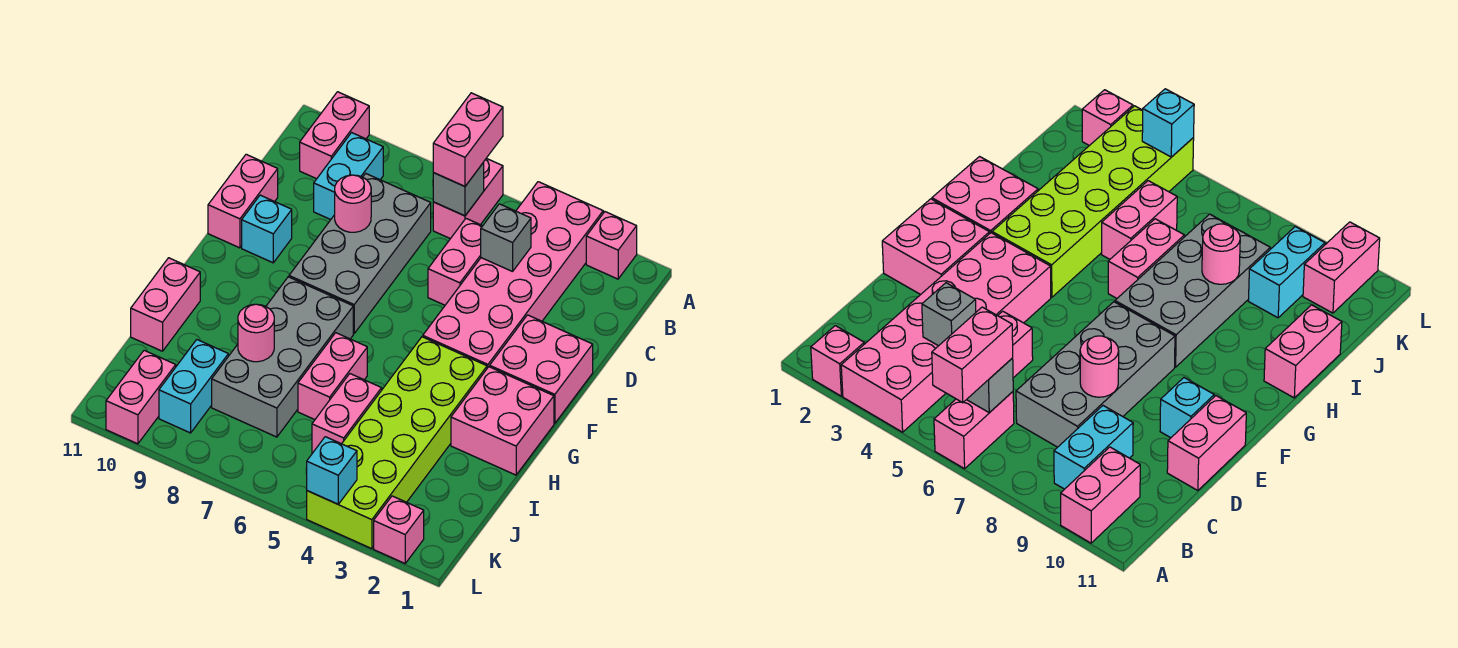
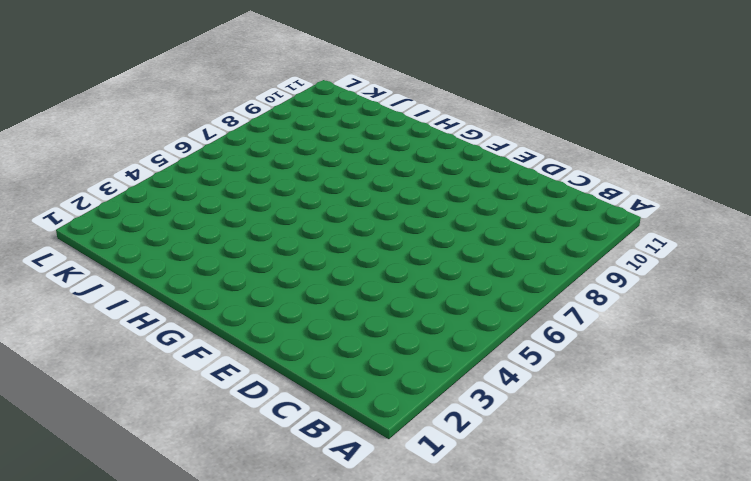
none -> pink brick A2 level 1
none -> pink brick A3:F4 level 1
none -> pink brick A6:B6 level 1

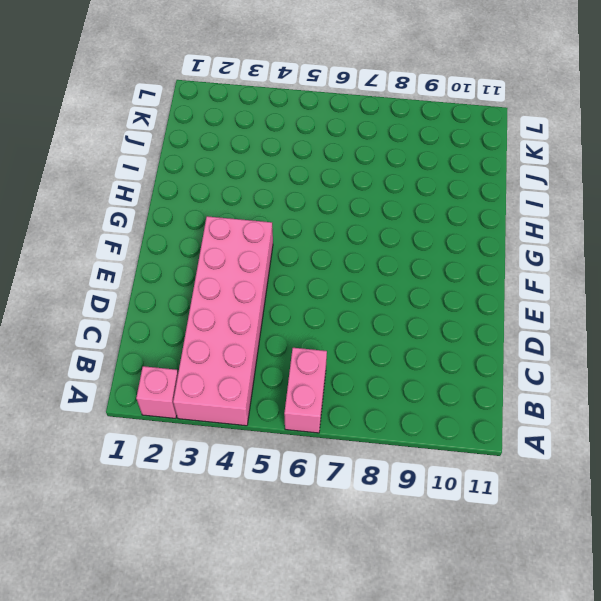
none -> pink brick A10:B10 level 1
none -> cyan brick B9:C9 level 1
none -> pink brick C5:D5 level 1

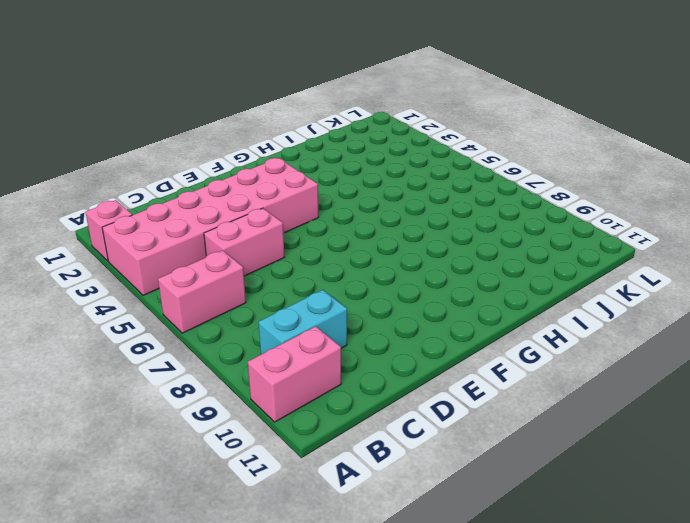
none -> grey brick C7:F8 level 1
none -> pink brick D11:E11 level 1
none -> pink brick E1:F2 level 1

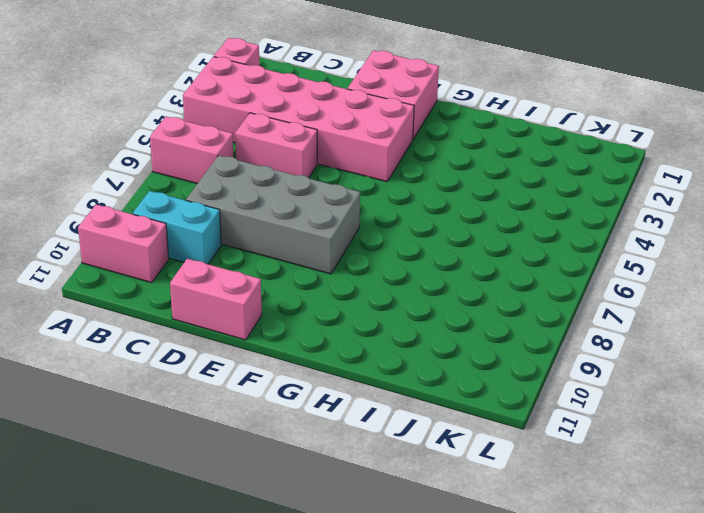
none -> cyan brick E10 level 1
none -> pink brick G1:H2 level 1
none -> lime brick G3:L4 level 1

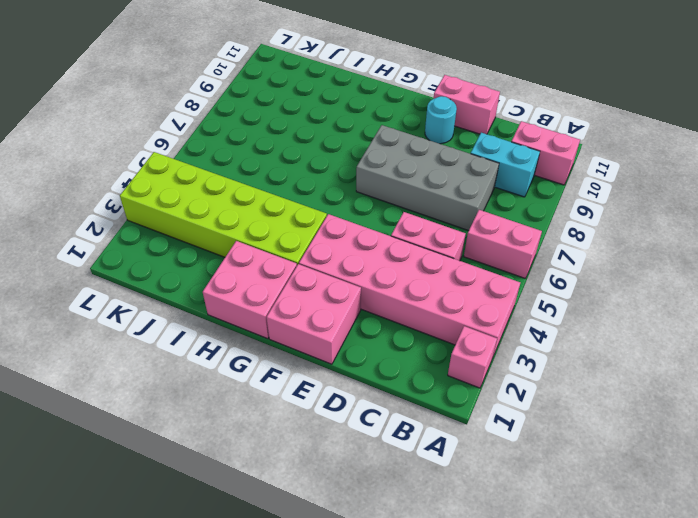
cyan round brick E10 level 1 -> cyan brick E10 level 1
none -> grey brick G7:J8 level 1
none -> pink brick H6:I6 level 1
none -> pink brick H11:I11 level 1

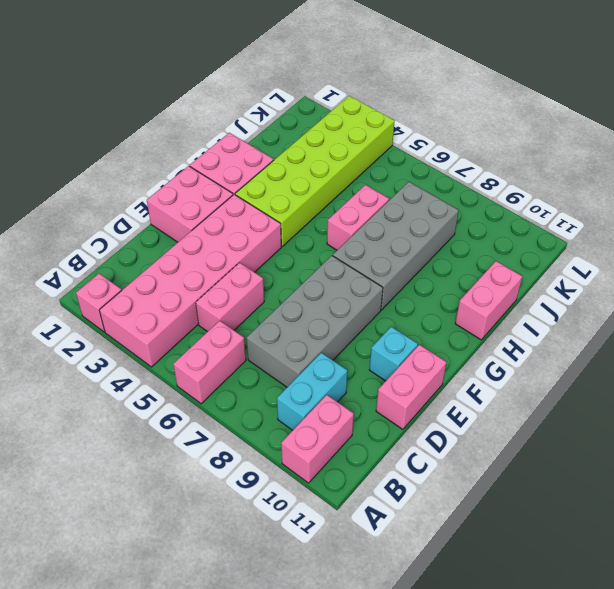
none -> pink brick I5:J5 level 1
none -> cyan brick J9:K9 level 1
none -> pink brick K10:L10 level 1

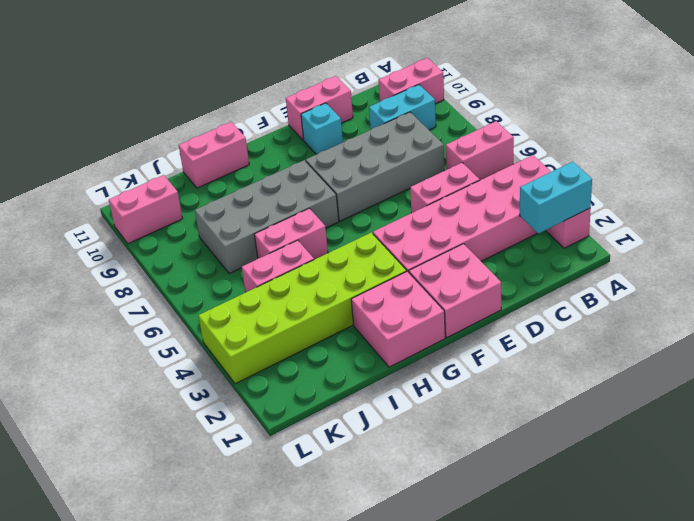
cyan brick A2:B2 level 2 -> cyan brick J9:K9 level 1
none -> pink brick L2 level 1
none -> grey brick B6 level 2
none -> grey brick C4 level 2

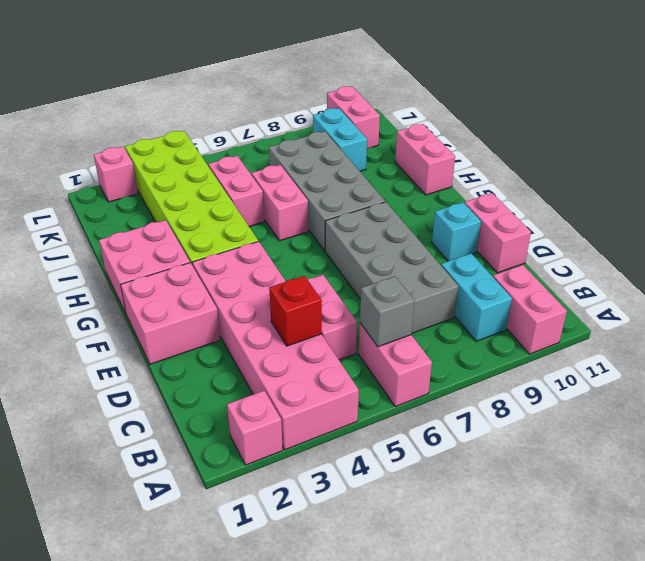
red brick C4 level 2 -> grey brick C4 level 2
none -> pink round brick D8 level 2
none -> pink round brick I8 level 2
none -> cyan brick L4 level 2

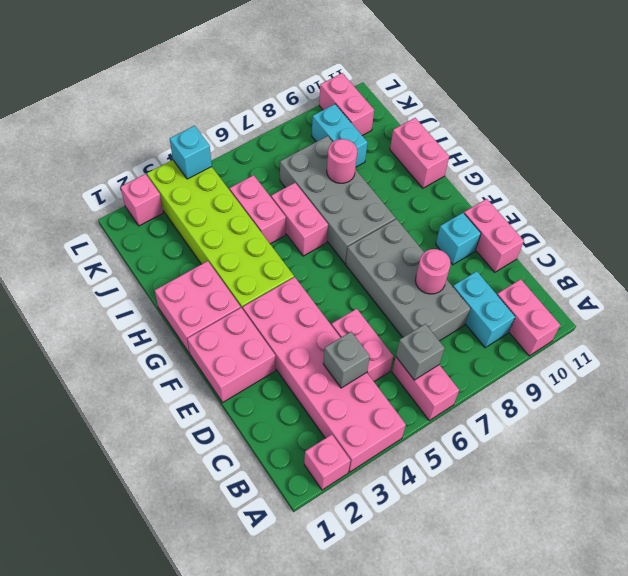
none -> pink brick A6:B6 level 3

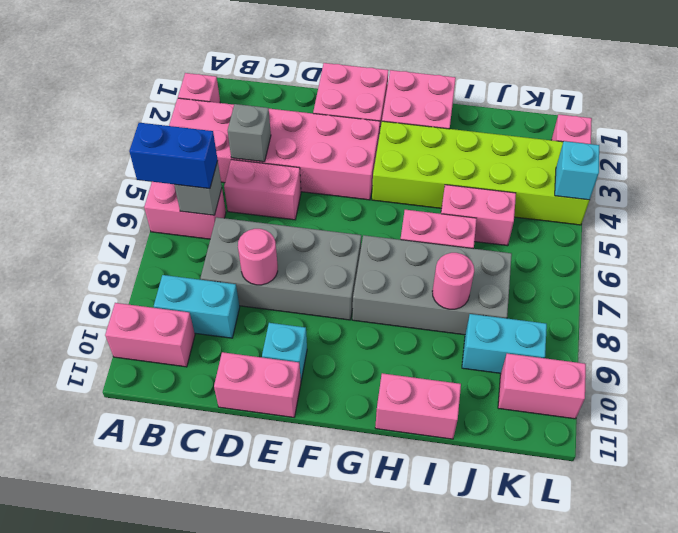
blue brick A6:B6 level 3 -> pink brick A6:B6 level 3

